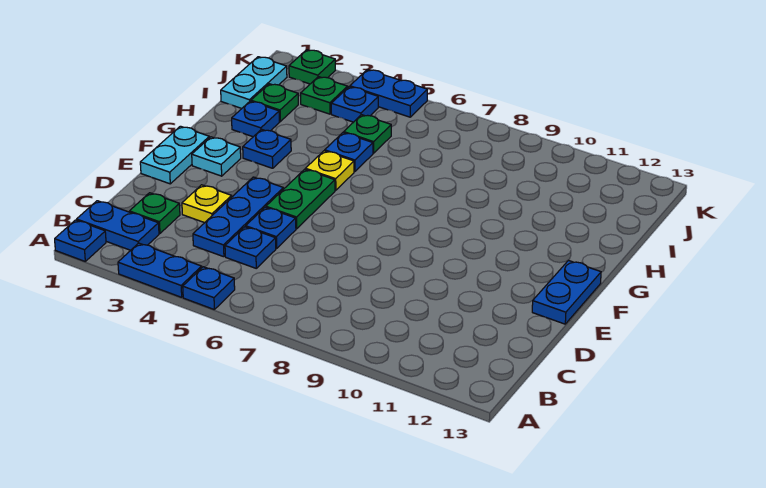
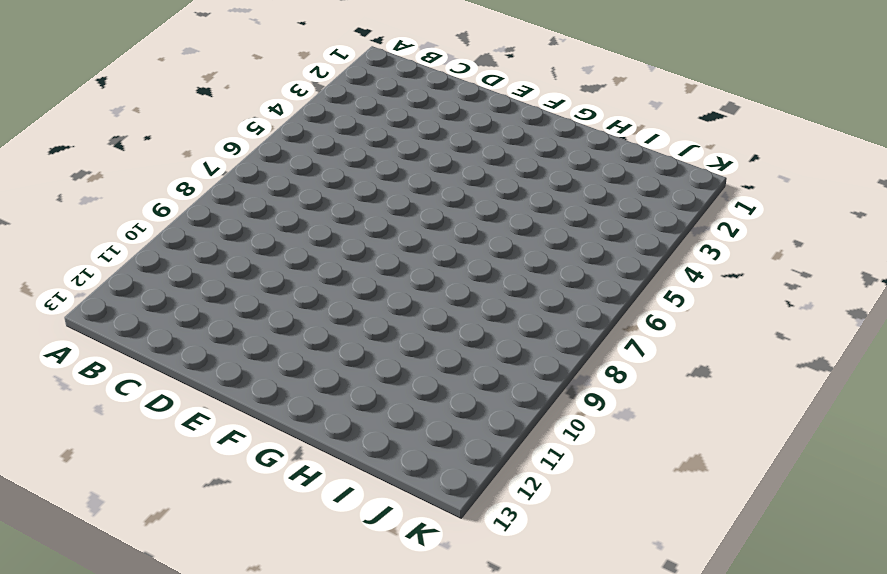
none -> blue plate A1 level 1
none -> blue plate A3:A4 level 1
none -> blue plate A5 level 1

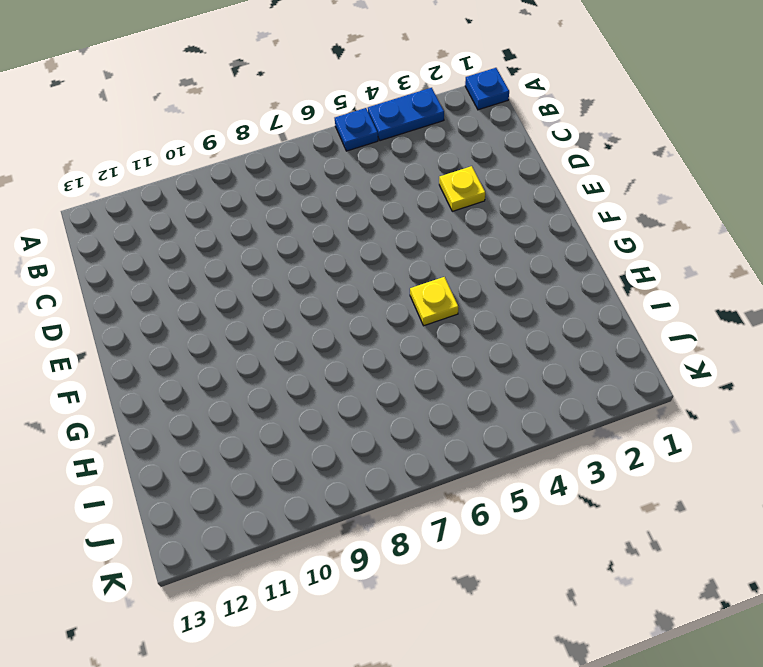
none -> blue plate B1:B2 level 1
none -> green plate C2 level 1
none -> blue plate C4:E4 level 1

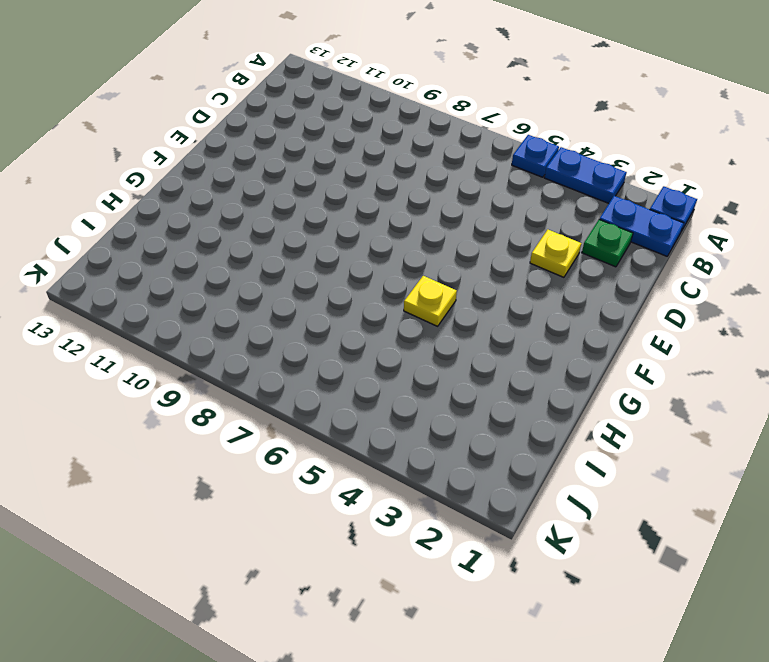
none -> blue plate C4:E4 level 1
none -> blue plate C5 level 1
none -> blue plate D5 level 1

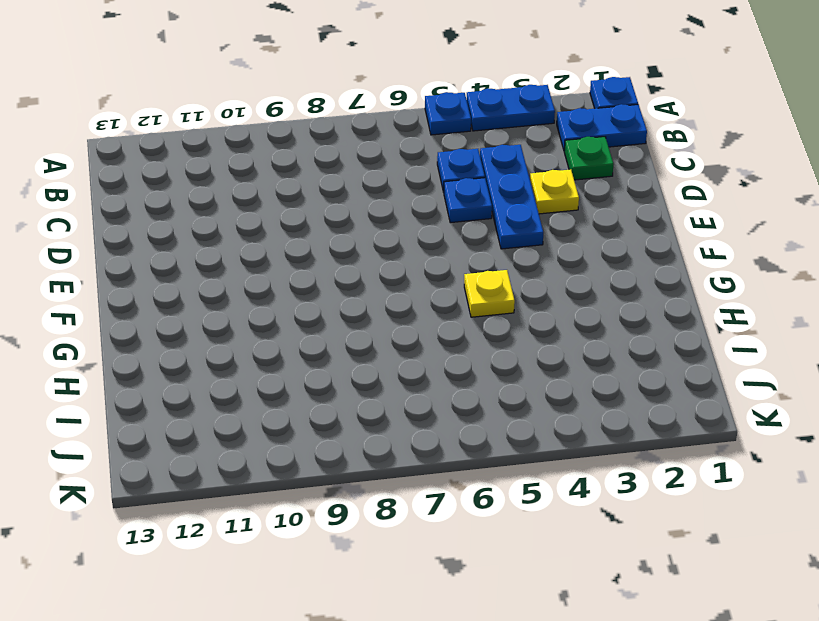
none -> cyan plate E1:F1 level 1
none -> green plate E5:F5 level 1
none -> blue plate E13:F13 level 1

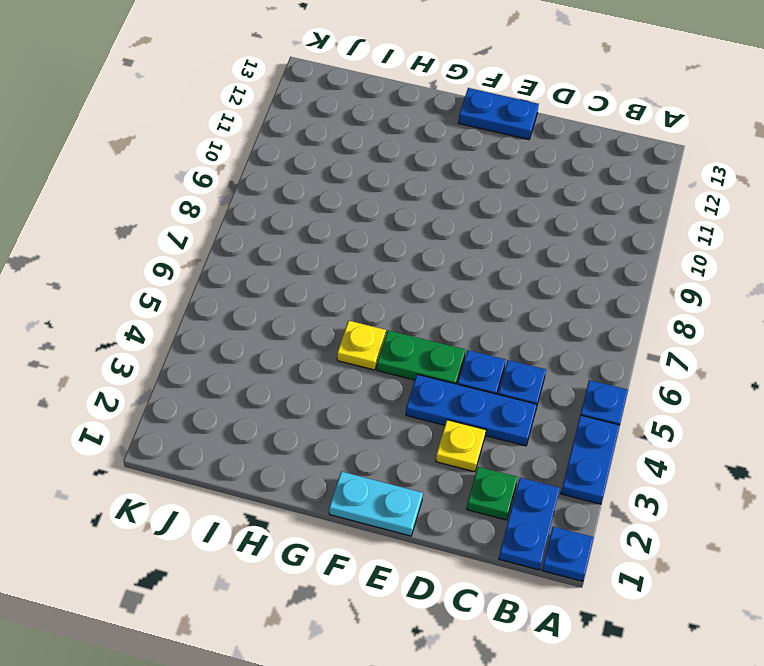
none -> cyan plate F2 level 1
none -> blue plate G3 level 1
none -> blue plate H2 level 1

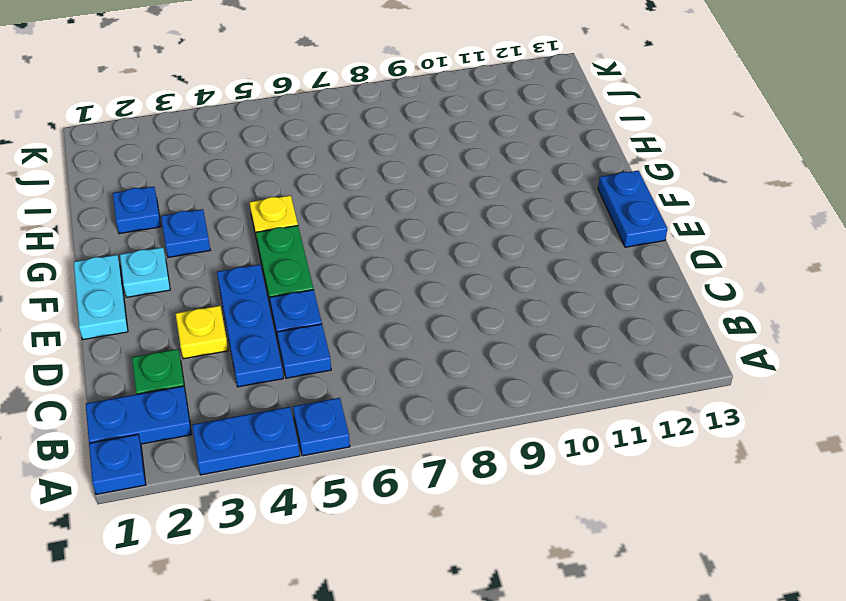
none -> blue plate H5 level 1
none -> cyan plate I1:J1 level 1
none -> green plate I2 level 1

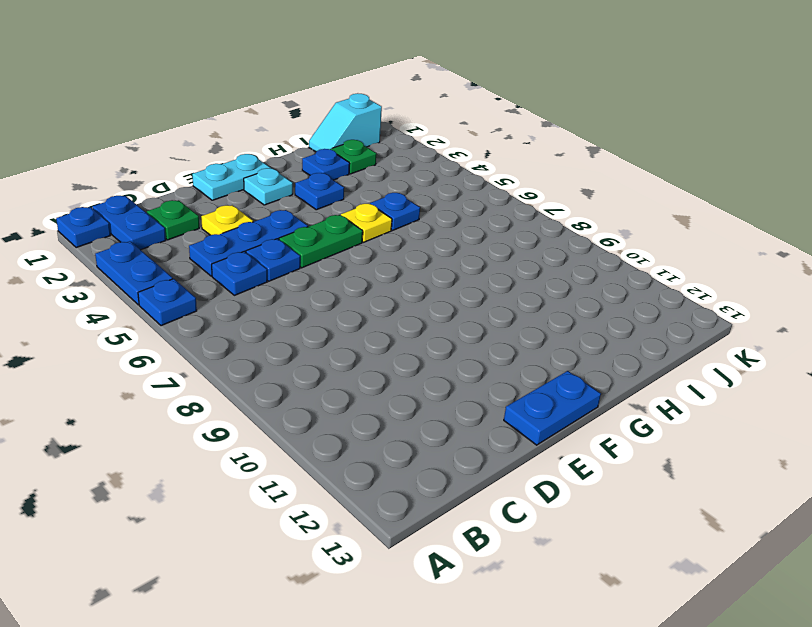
cyan slope I1:J1 level 1 top J -> cyan plate I1:J1 level 1
none -> green plate I5 level 1
none -> green plate J3 level 1
none -> blue plate J4 level 1

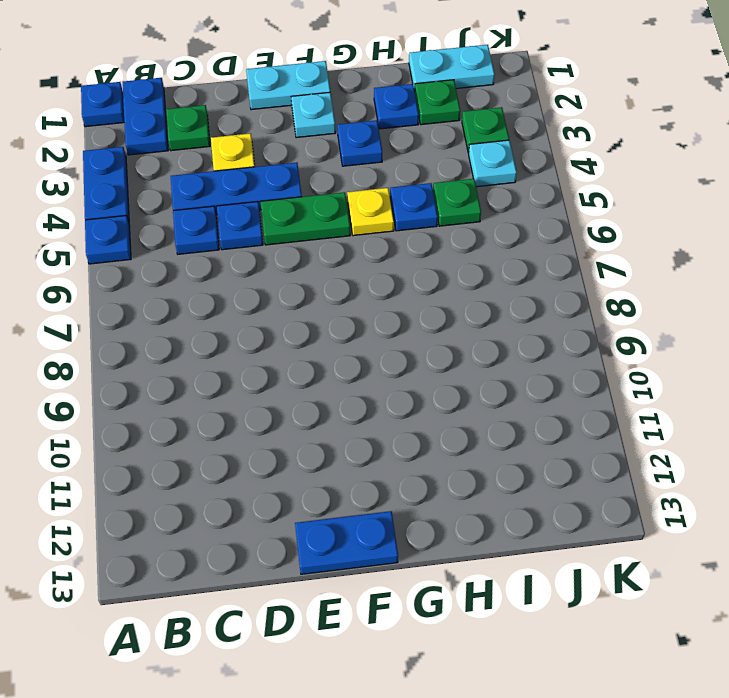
cyan plate J4 level 1 -> blue plate J4 level 1
none -> green plate K2 level 1
none -> blue plate K4:K5 level 1

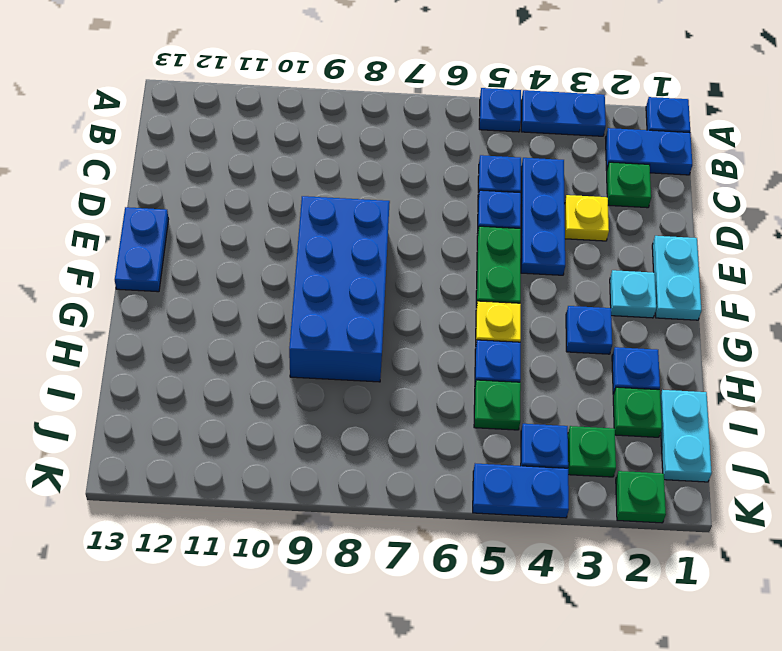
blue brick E8:H9 level 1 -> none

